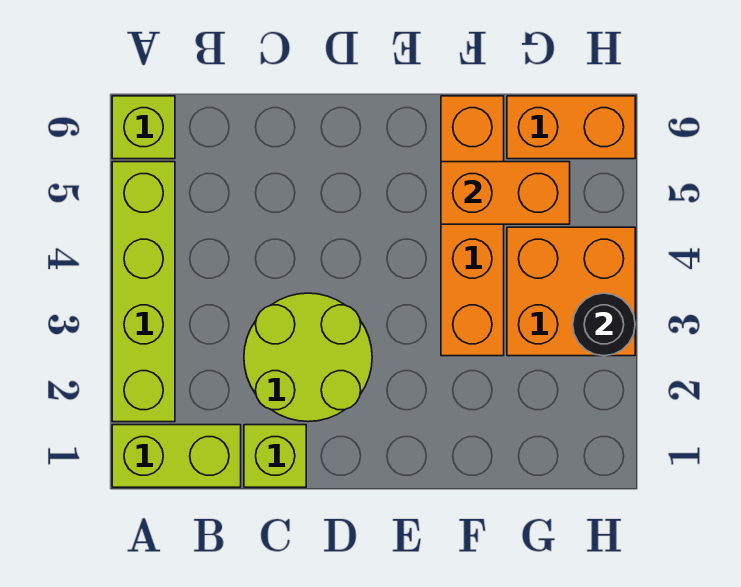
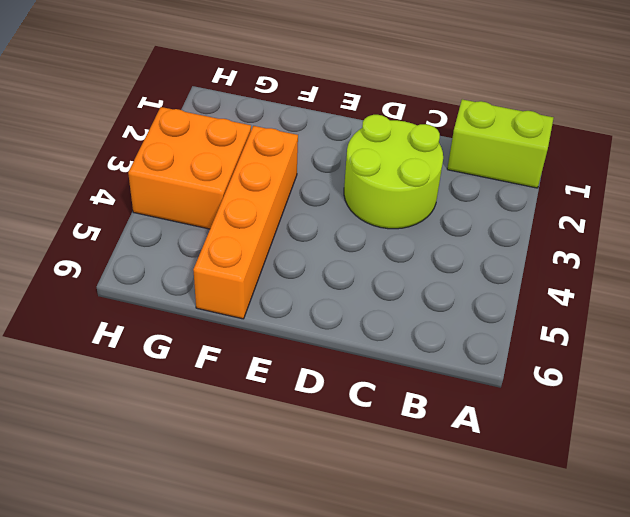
none -> lime brick A2:A5 level 1
none -> lime brick A6 level 1

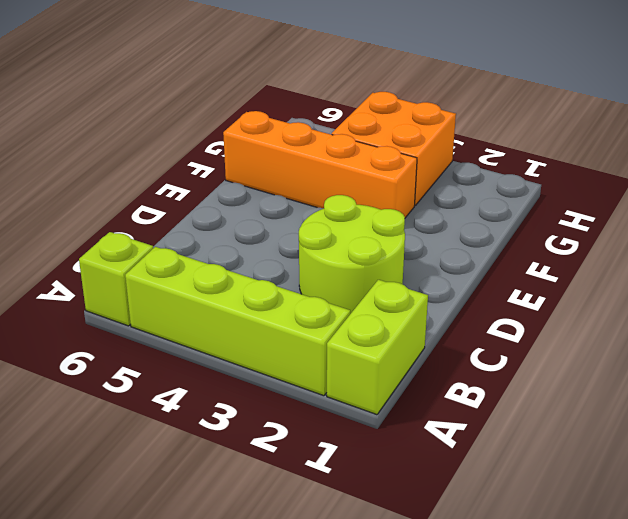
none -> lime brick C1 level 1
none -> orange brick G6:H6 level 1

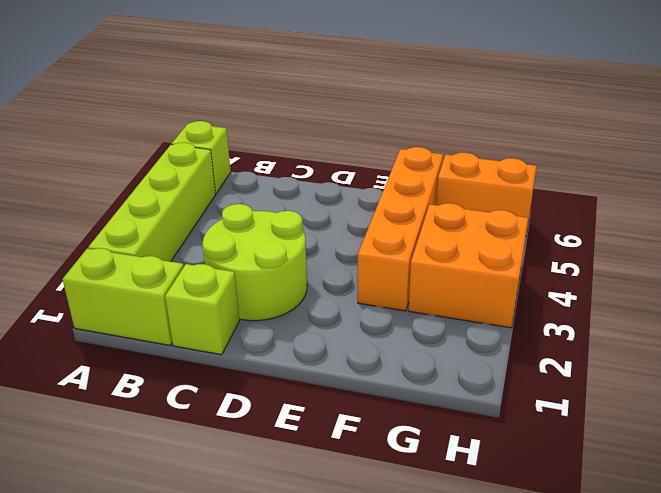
none -> orange brick F5:G5 level 2
none -> black round brick H3 level 2

